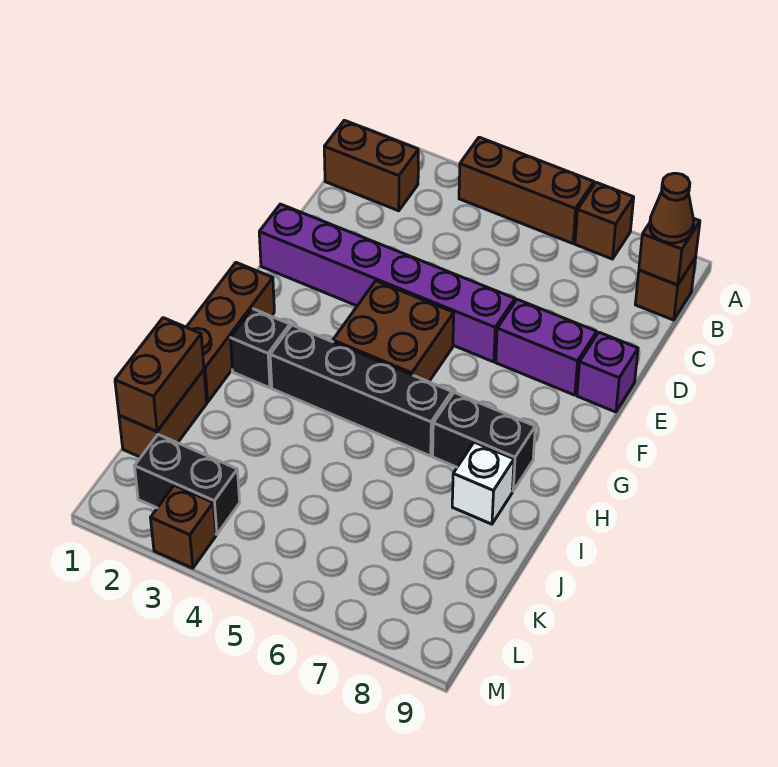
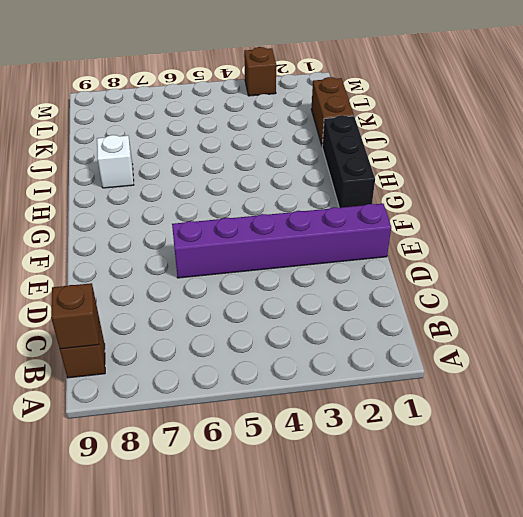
black brick G1:I1 level 1 -> brown brick G1:I1 level 1
none -> brown brick A4:A6 level 1
none -> brown brick A7 level 1
none -> brown brick B1:B2 level 1

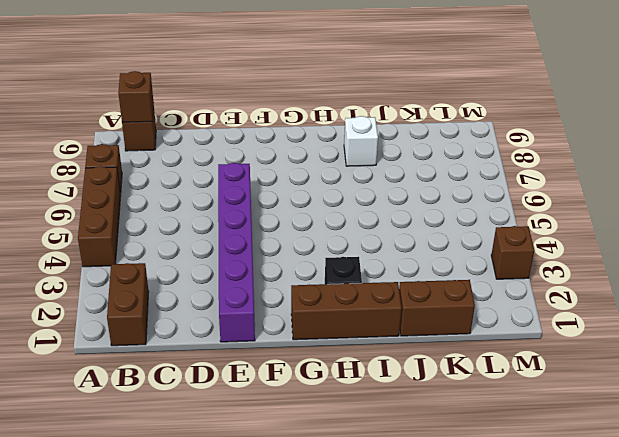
none -> purple brick E7:E8 level 1
none -> purple brick E9 level 1
none -> brown brick F4:G5 level 1

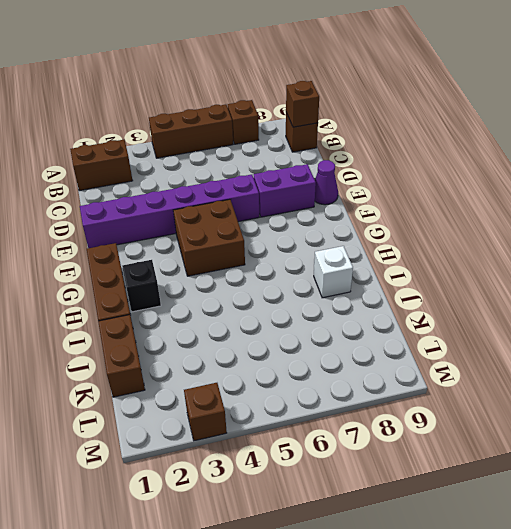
purple cone E9 level 1 -> purple brick E9 level 1
none -> black brick H3:H6 level 1
none -> black brick H7:H8 level 1
none -> black brick L2:L3 level 1

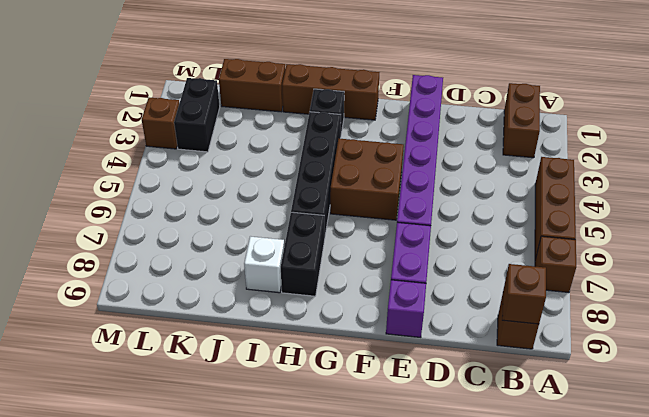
none -> brown brick J1:K1 level 2
none -> brown cone B9 level 3

